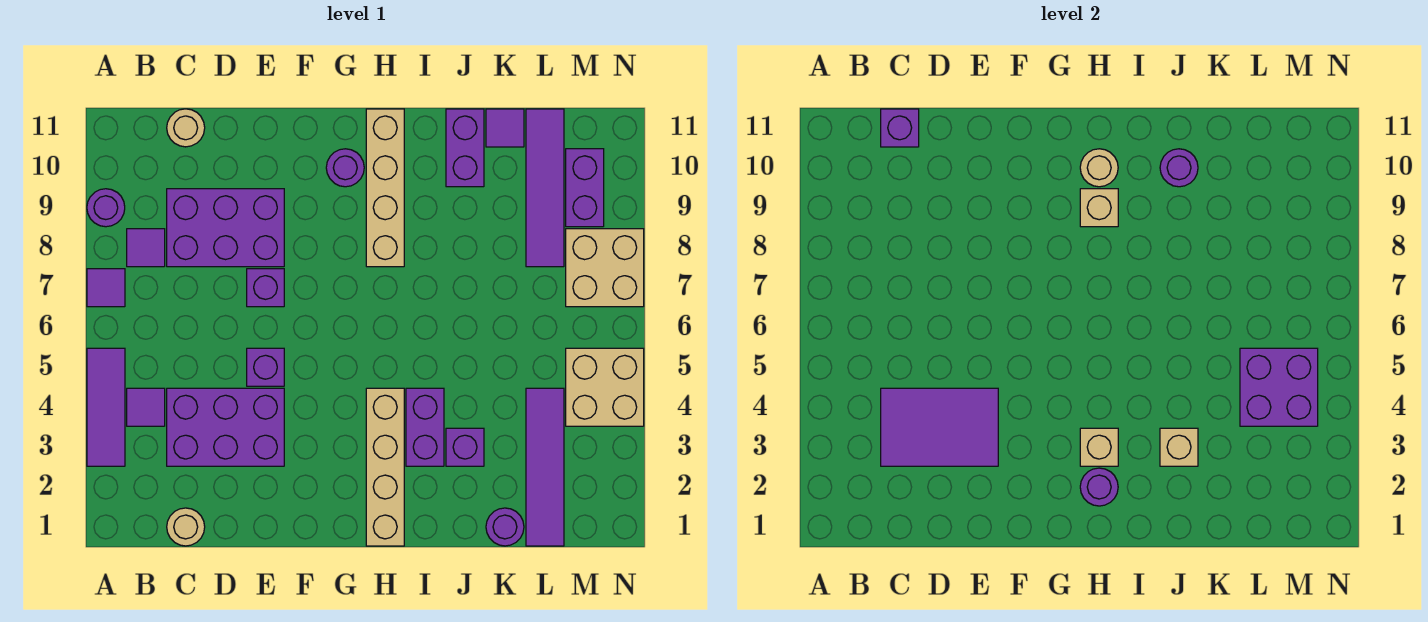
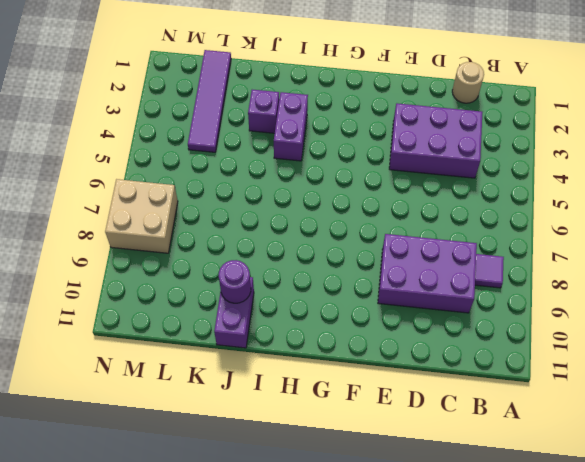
none -> purple tile A3:A5 level 1
none -> purple tile A7 level 1
none -> purple round brick A9 level 1
none -> purple tile B4 level 1

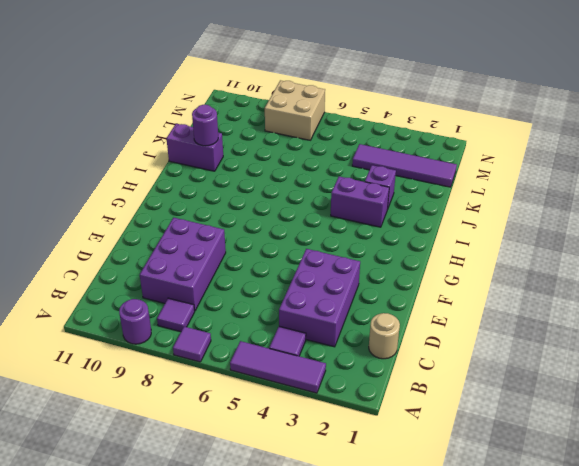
none -> tan round brick C11 level 1
none -> purple brick E5 level 1
none -> purple brick E7 level 1
none -> purple round brick G10 level 1

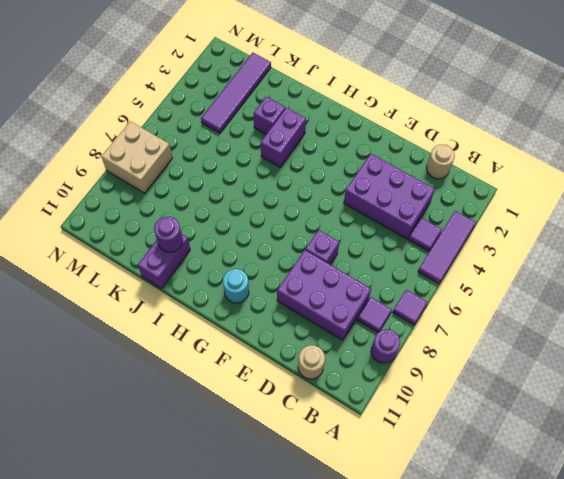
cyan round brick G10 level 1 -> purple round brick G10 level 1
none -> purple brick E5 level 1
none -> tan brick H1:H4 level 1
none -> tan brick H8:H11 level 1
none -> purple round brick K1 level 1

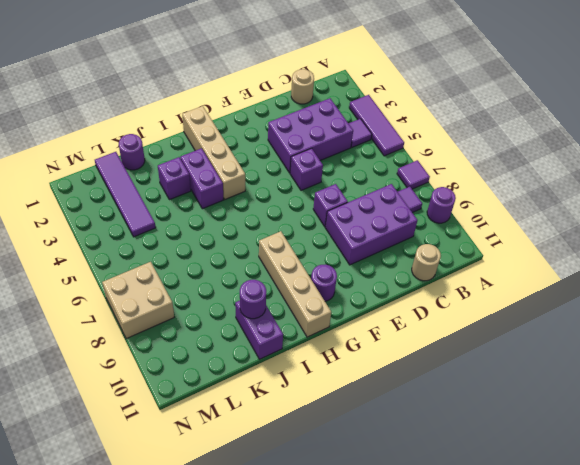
none -> purple tile K11 level 1
none -> purple tile L8:L11 level 1
none -> tan brick M4:N5 level 1
none -> purple brick M9:M10 level 1

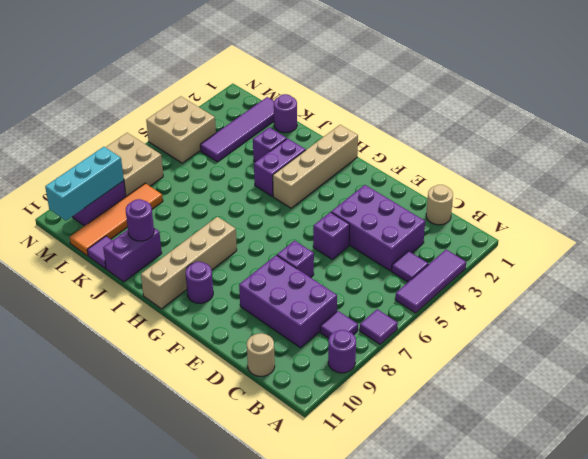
orange tile L8:L11 level 1 -> purple tile L8:L11 level 1
cyan brick M9:M11 level 2 -> none
none -> purple tile C3:E4 level 2
none -> purple brick C11 level 2
none -> purple round brick H2 level 2
none -> tan brick H3 level 2

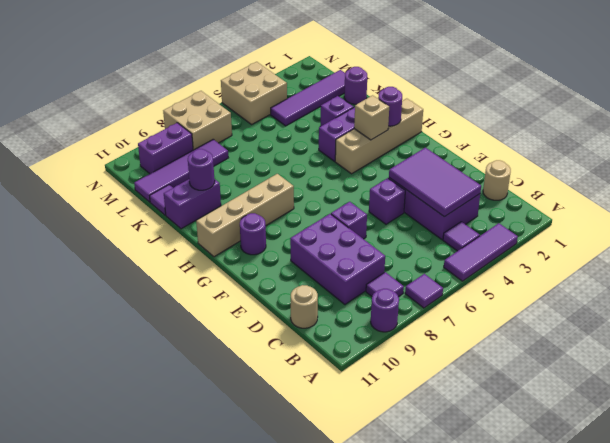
none -> purple brick C11 level 2
none -> tan brick H9 level 2
none -> tan round brick H10 level 2
none -> tan brick J3 level 2

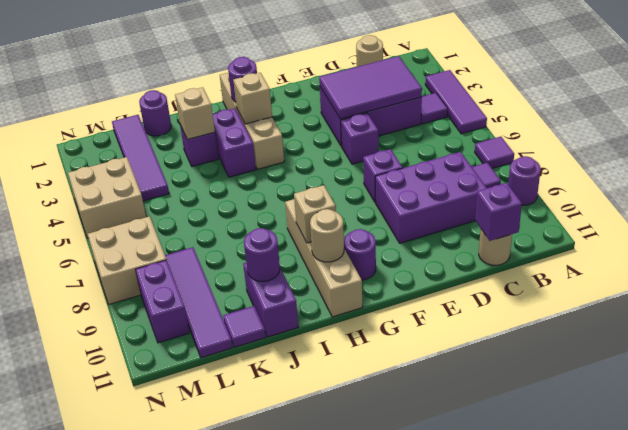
none -> purple brick L4:M5 level 2

